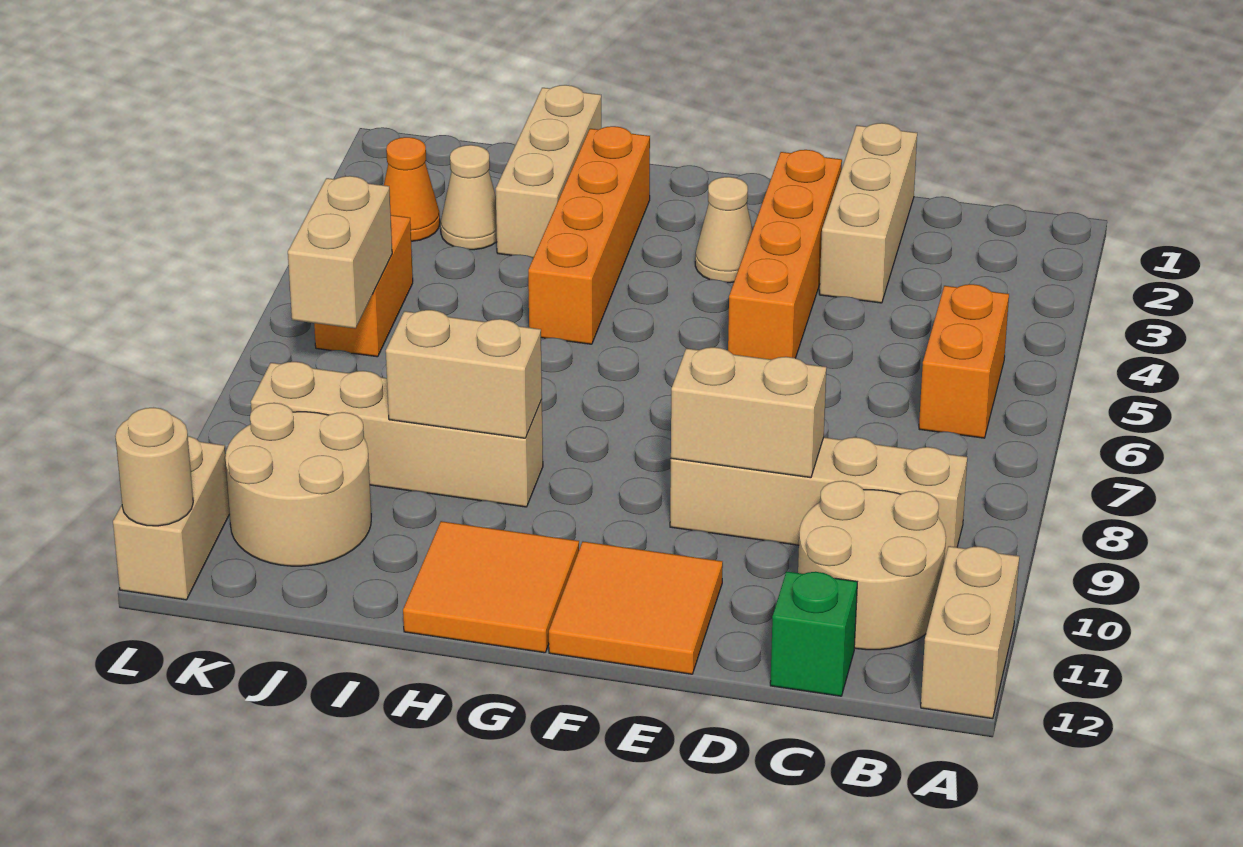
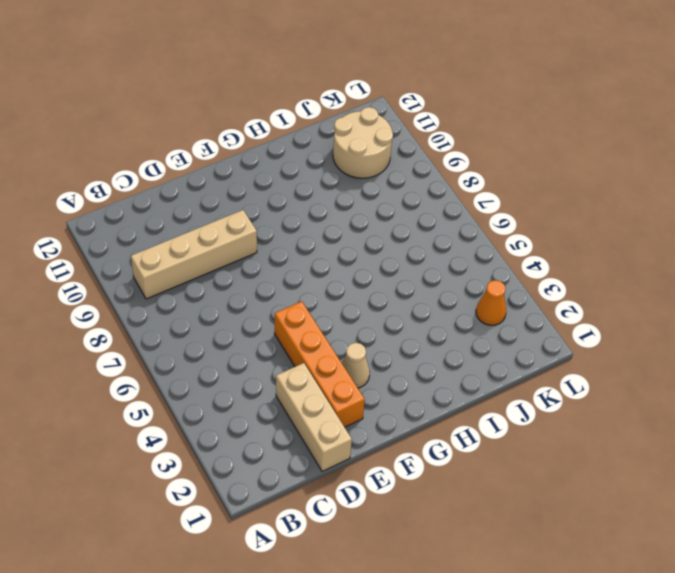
none -> tan brick A11:A12 level 1
none -> orange brick B5:B6 level 1
none -> tan round brick B10:C11 level 1

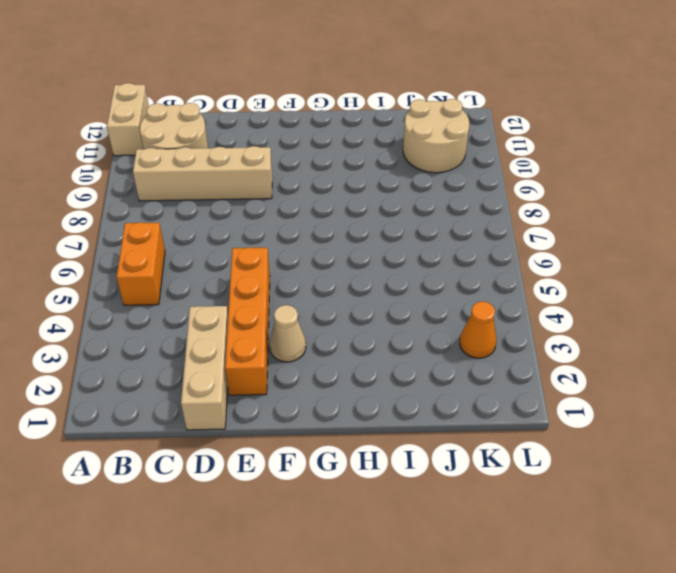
none -> green brick C12 level 1
none -> orange tile E11:F12 level 1
none -> orange tile G11:H12 level 1

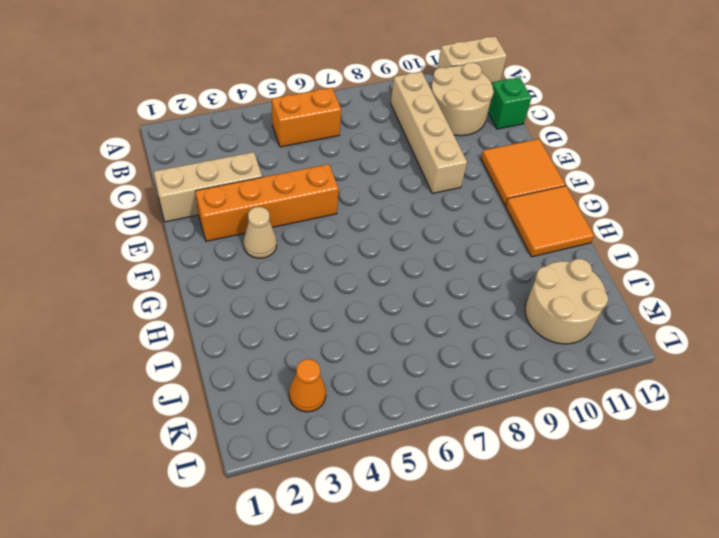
none -> orange brick H2:H5 level 1
none -> tan brick H9:K9 level 1
none -> tan brick I1:I3 level 1

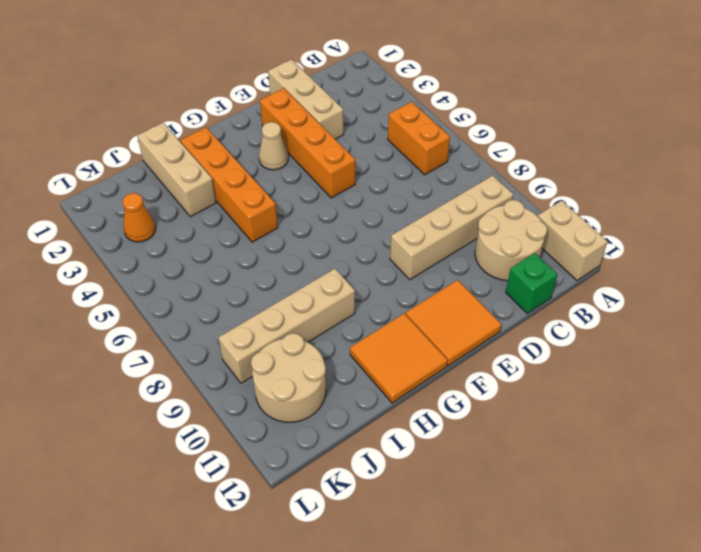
none -> tan cone J3 level 1
none -> orange brick K5:K6 level 1
none -> tan brick L11:L12 level 1

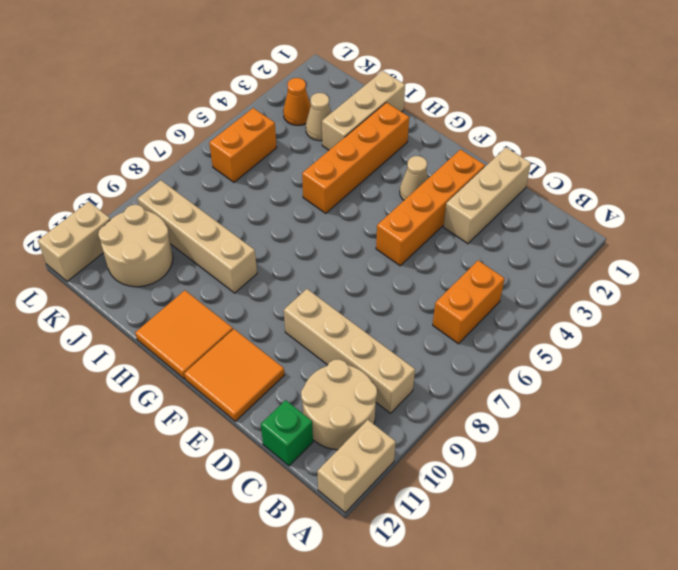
none -> tan brick D9:E9 level 2
none -> tan brick H9:I9 level 2
none -> tan brick K6:K7 level 2

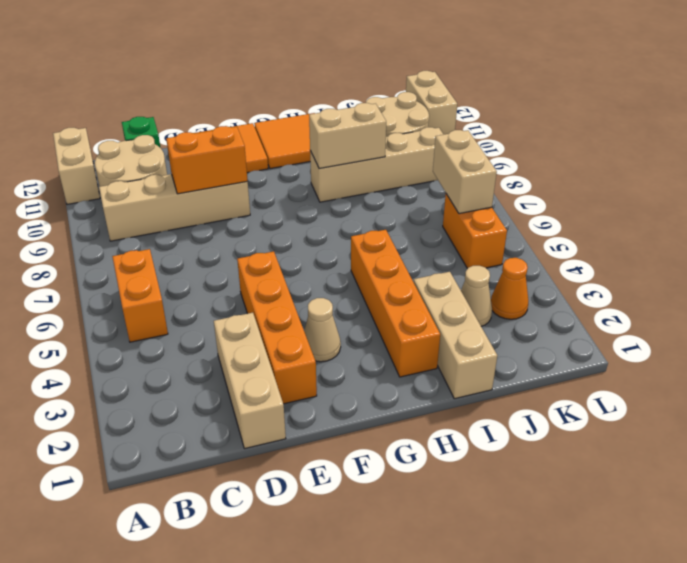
orange brick D9:E9 level 2 -> tan brick D9:E9 level 2
none -> tan round brick L12 level 2

